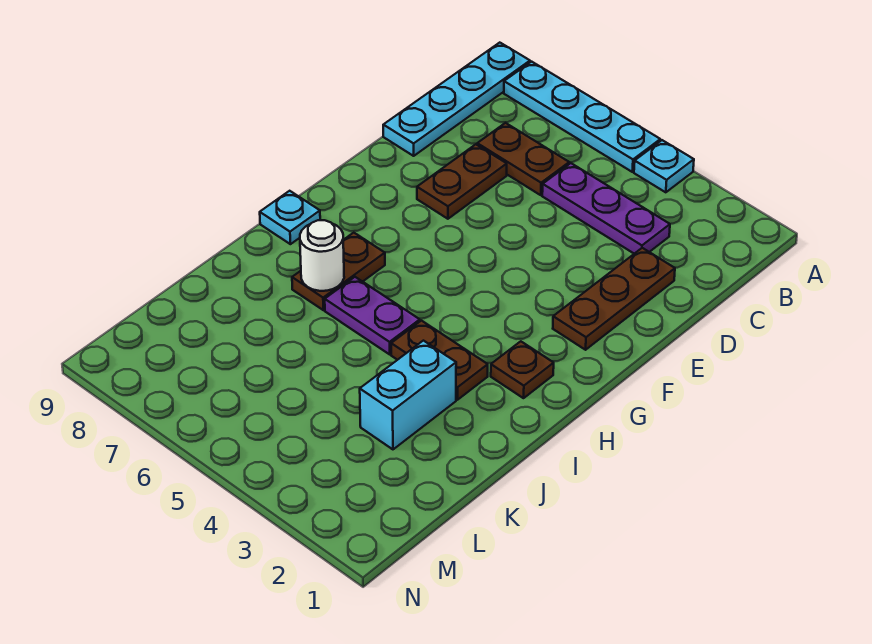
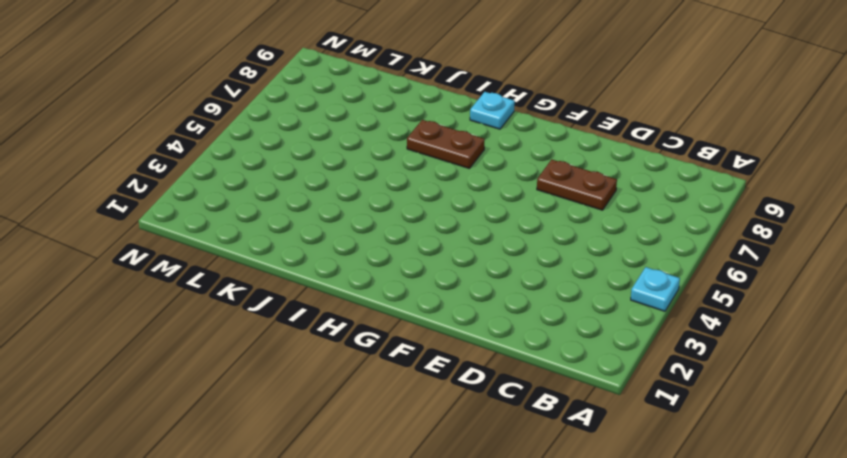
none -> cyan plate A5:A8 level 1
none -> cyan plate A9:D9 level 1
none -> purple plate C3:C5 level 1

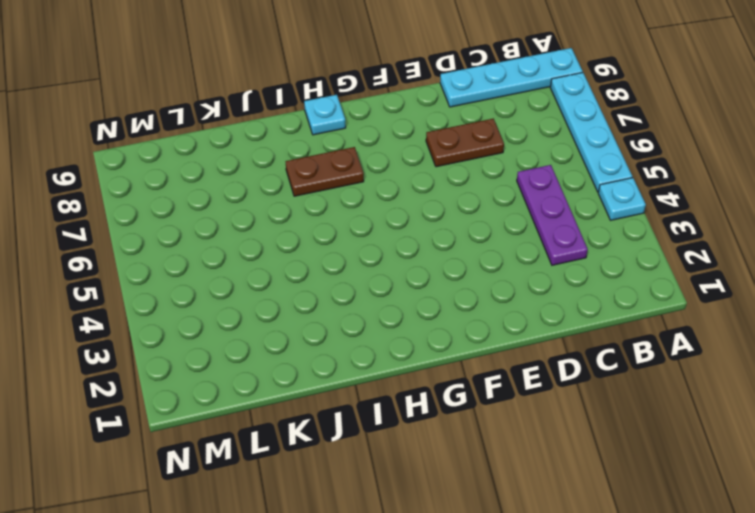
none -> brown plate C6:C7 level 1
none -> brown plate D2:F2 level 1
none -> brown plate H2 level 1

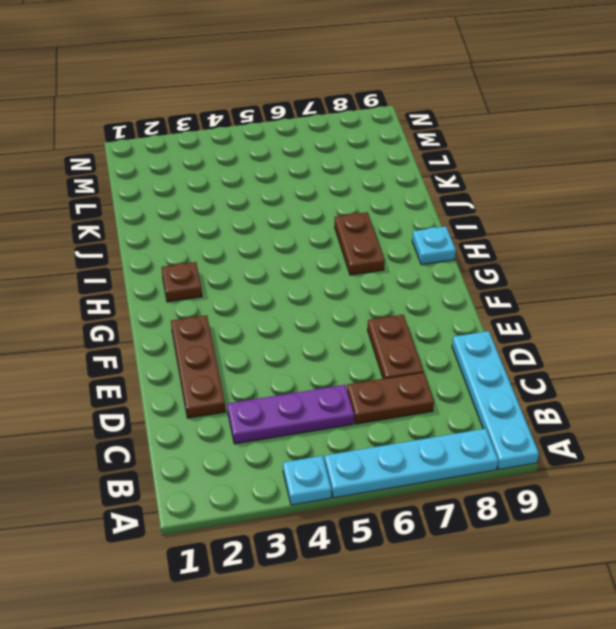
none -> brown plate I3:I4 level 1
none -> purple plate I5:I6 level 1
none -> cyan brick J3:K3 level 1

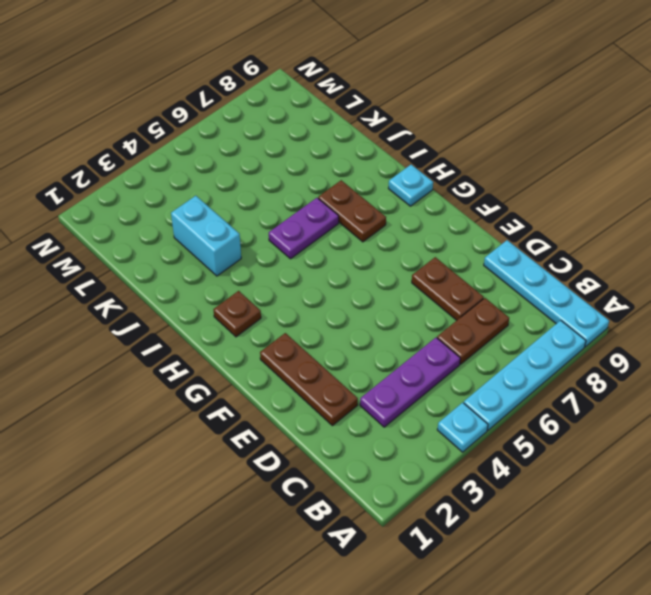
none -> brown plate I3:I4 level 1
none -> white round brick I7 level 2

